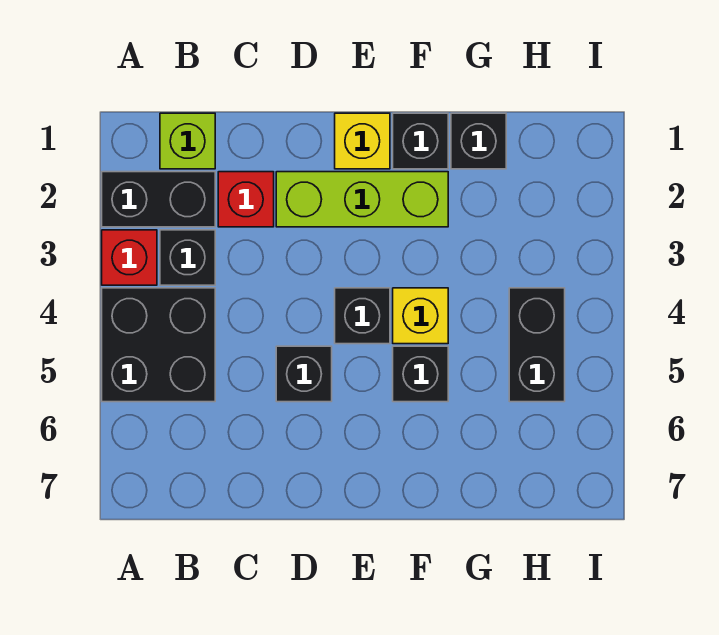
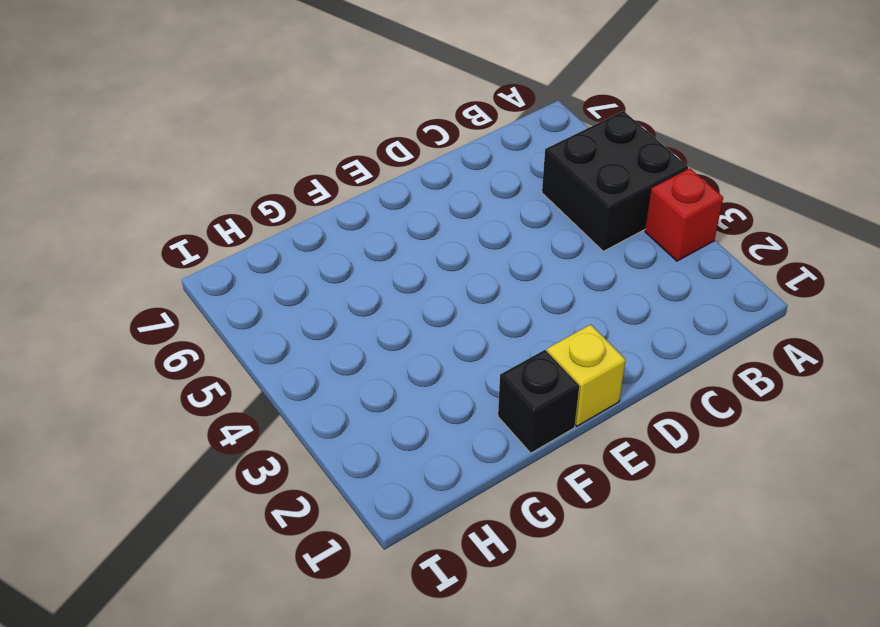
none -> black brick A2:B2 level 1
none -> lime brick B1 level 1
none -> black brick B3 level 1

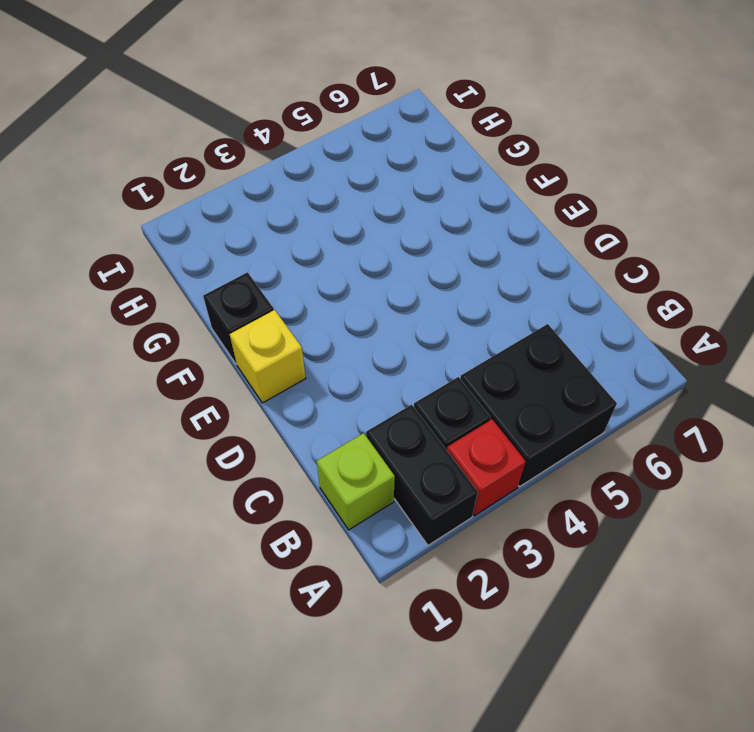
none -> red brick C2 level 1
none -> lime brick D2:F2 level 1
none -> black brick D5 level 1

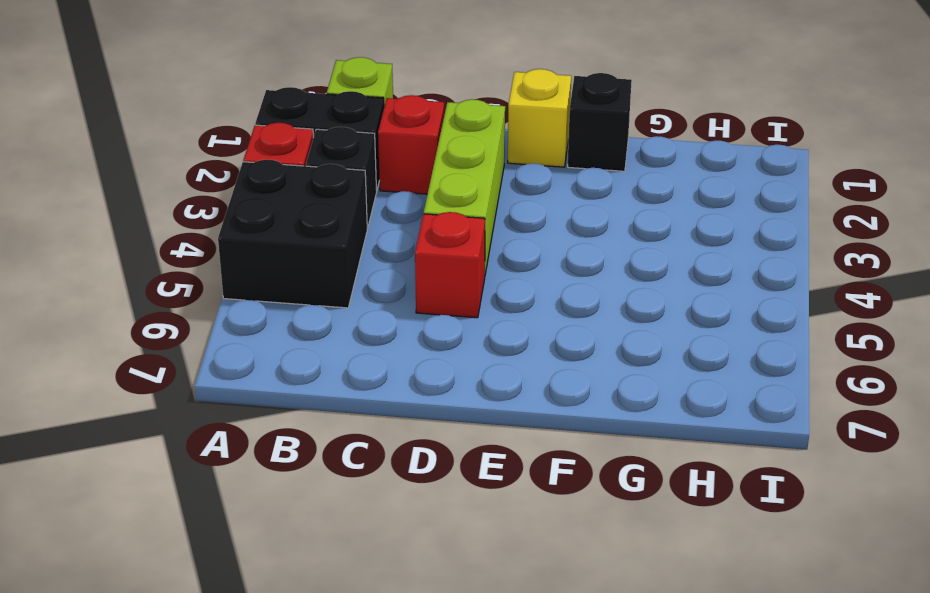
lime brick D2:D4 level 1 -> lime brick D2:F2 level 1
red brick D5 level 1 -> black brick D5 level 1
none -> black brick E4 level 1
none -> yellow brick F4 level 1
none -> black brick F5 level 1

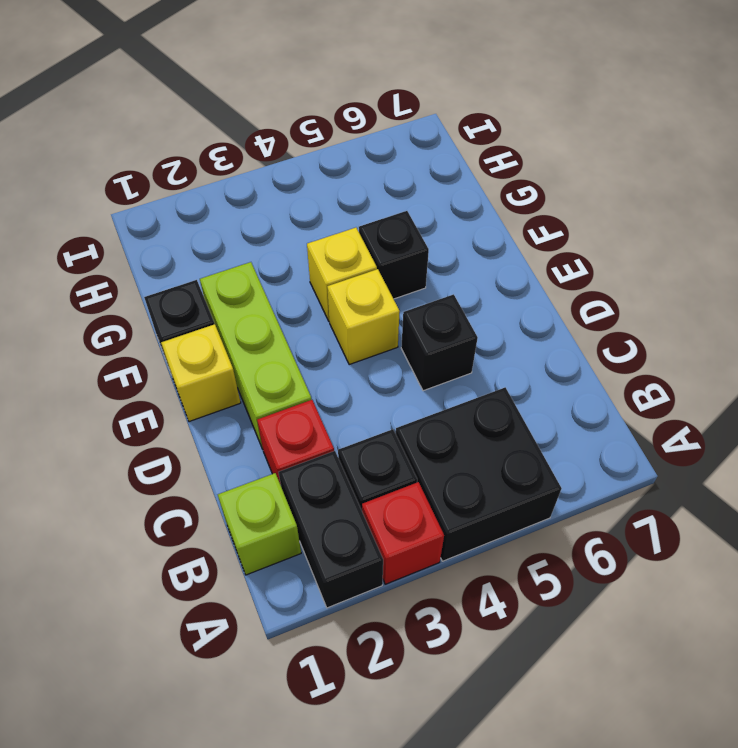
yellow brick E4 level 1 -> black brick E4 level 1
none -> black brick G1 level 1
none -> black brick H4:H5 level 1

